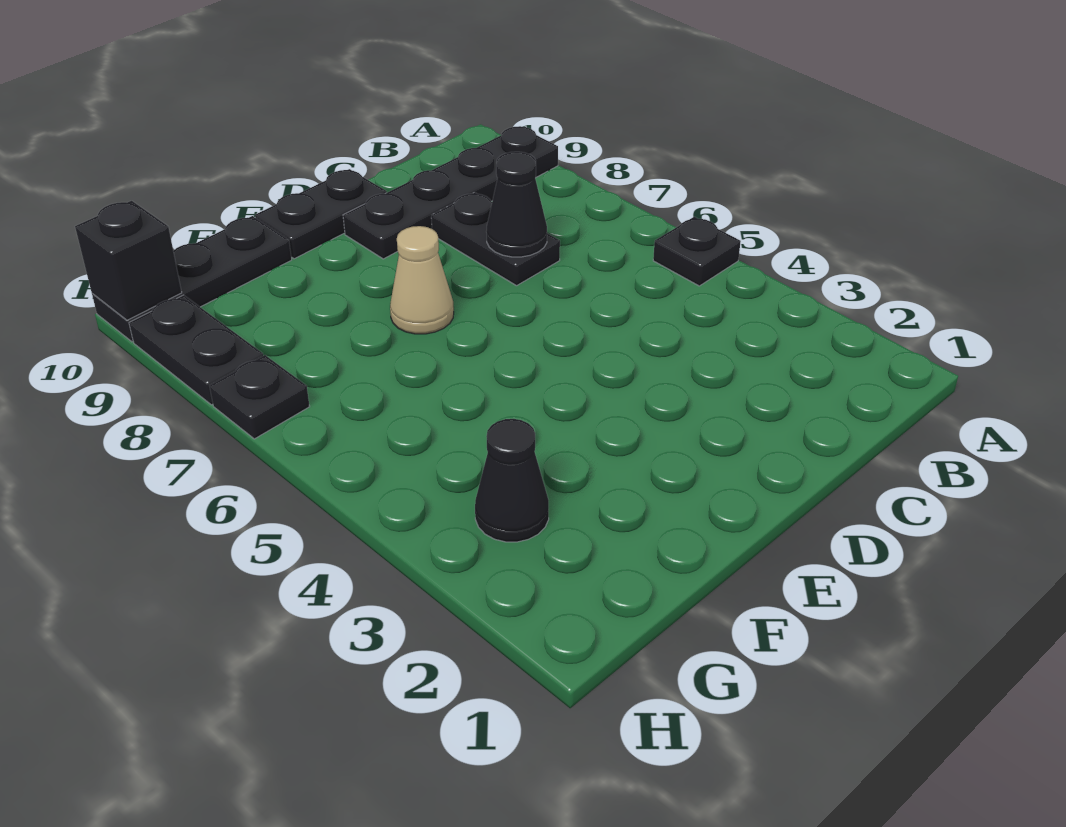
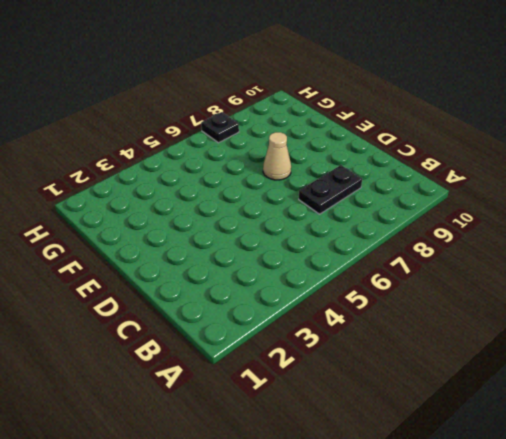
none -> black plate A5 level 1
none -> black plate A9:D9 level 1

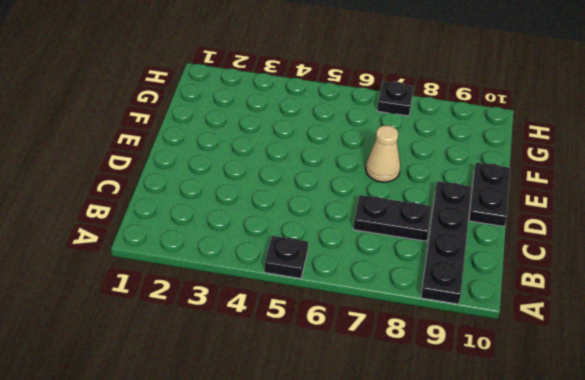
none -> black plate F10:H10 level 1
none -> black cone G3 level 1

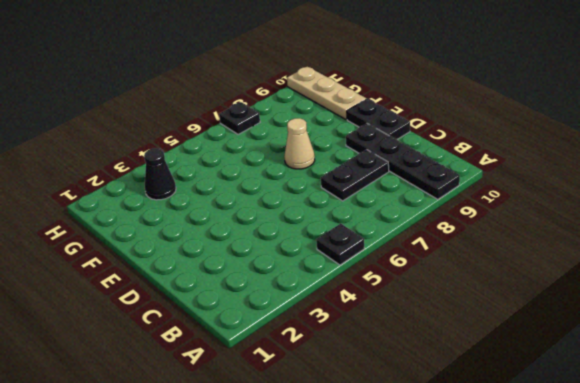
tan plate F10:H10 level 1 -> black plate F10:H10 level 1
none -> black plate H8:H9 level 1
none -> black cone C7 level 2

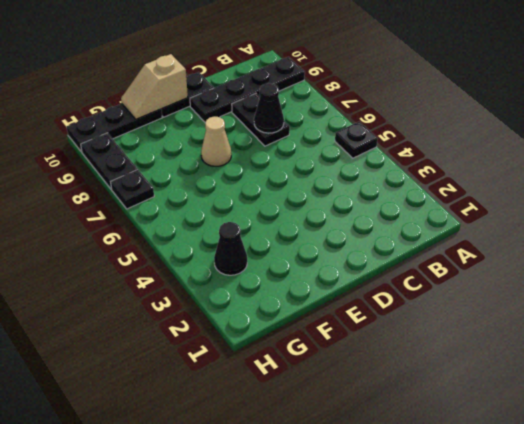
tan slope E10:F10 level 2 top E -> none
none -> black brick H10 level 2

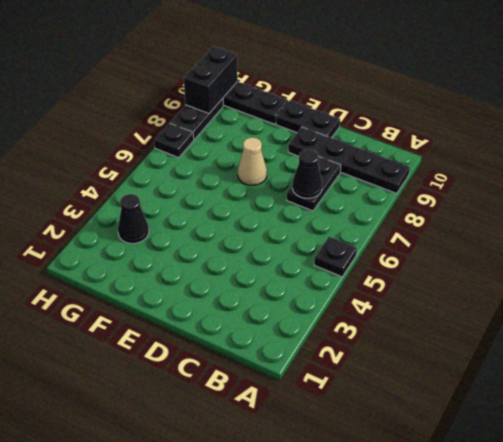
black brick H9:H10 level 2 -> black brick H10 level 2

